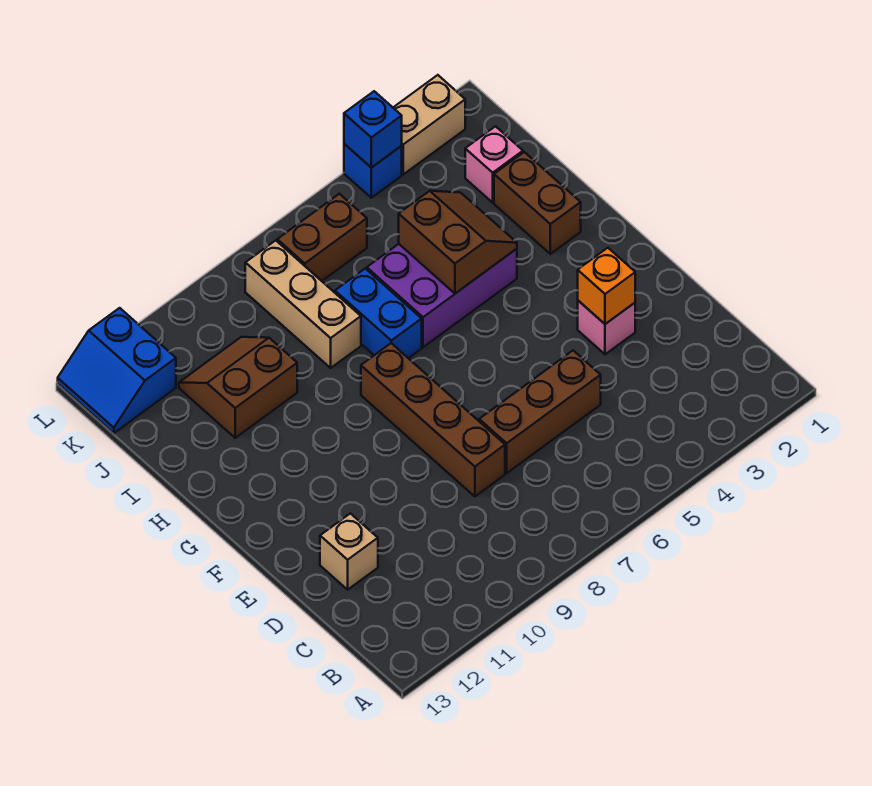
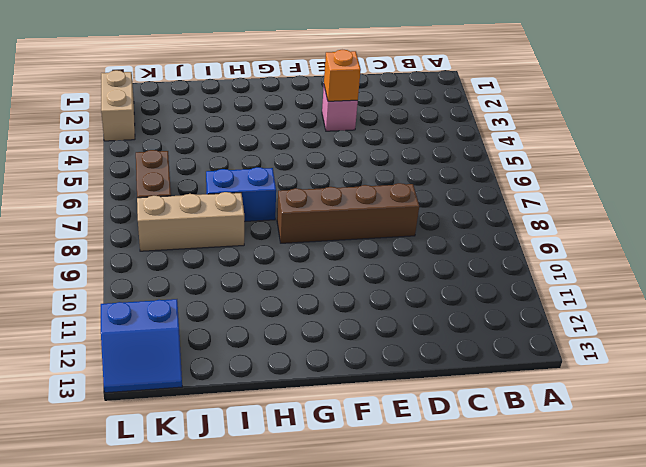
none -> brown brick D5:D7 level 1
none -> tan brick D12 level 1
none -> brown brick H2:I2 level 1

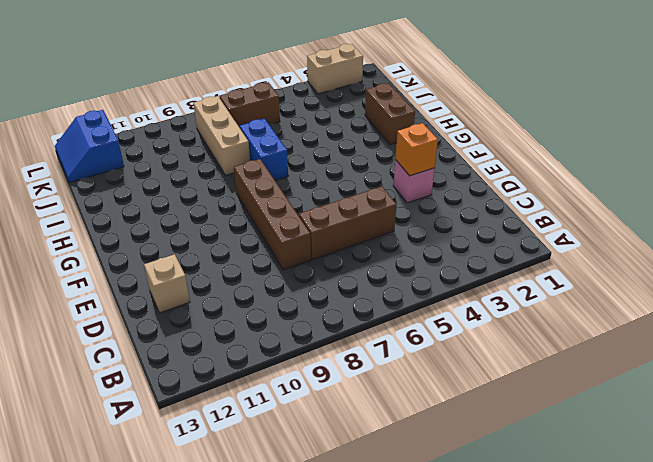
none -> purple brick H4:I6 level 1
none -> brown slope I10:J11 level 1 top I
none -> pink brick J2 level 1

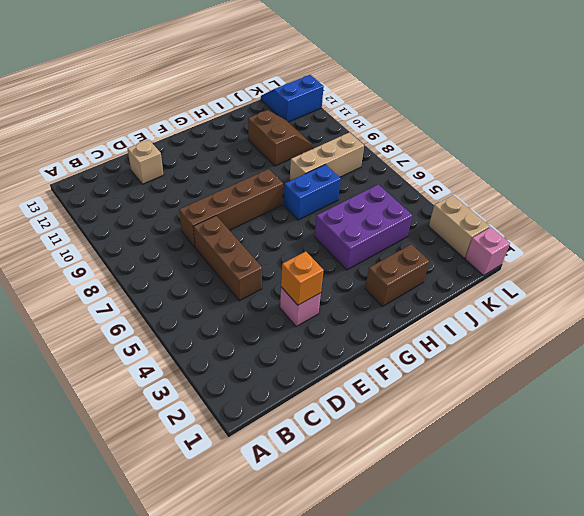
purple brick H4:J5 level 1 -> purple brick H4:I6 level 1
pink brick L1 level 1 -> pink brick J2 level 1
none -> brown brick K6:K7 level 1
none -> blue brick L4 level 1
none -> brown slope H4:I5 level 2 top 5

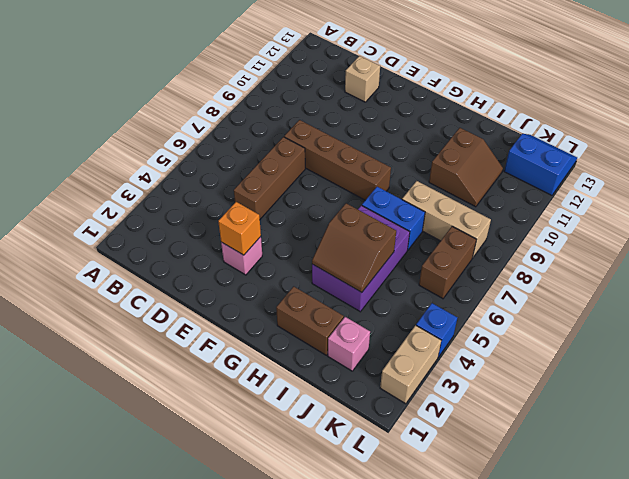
none -> blue brick L4 level 2

